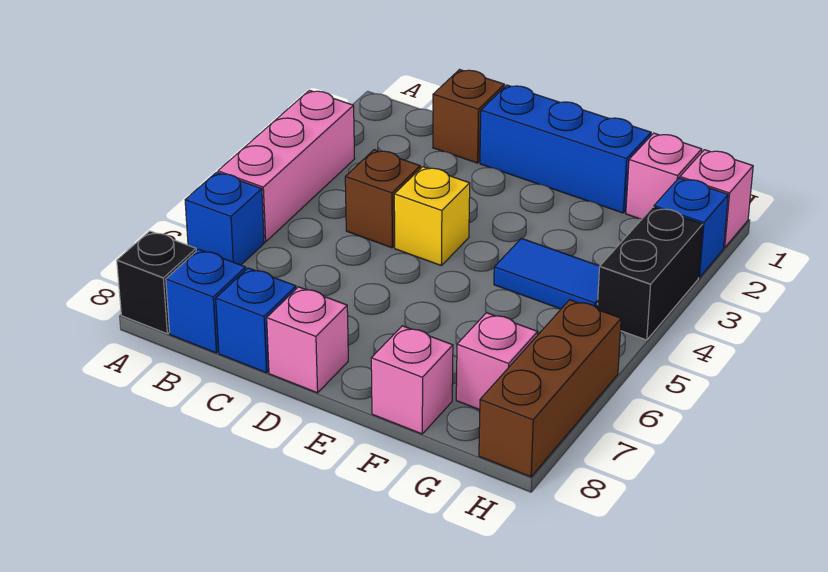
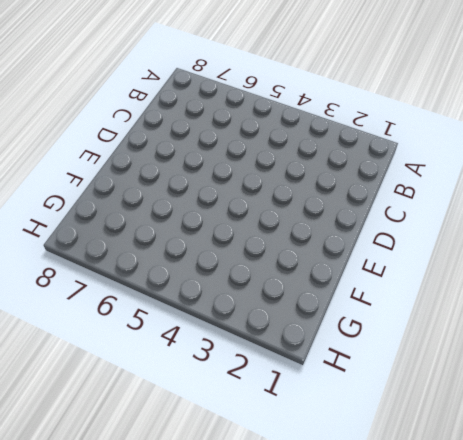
none -> pink brick A3:A5 level 1
none -> blue brick A6 level 1
none -> black brick A8 level 1

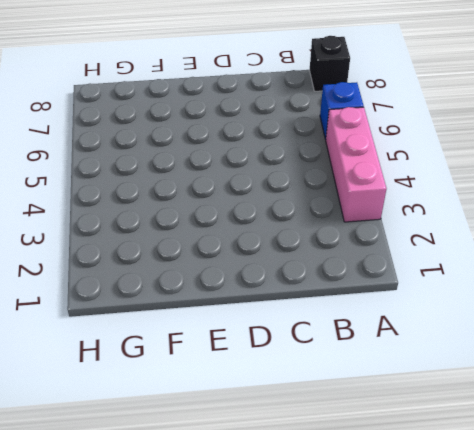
none -> blue brick B8 level 1
none -> brown brick C1 level 1
none -> brown brick C4 level 1

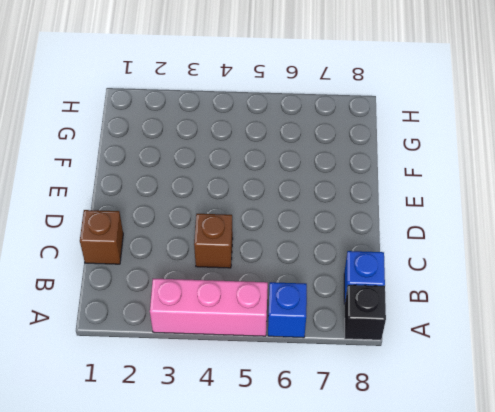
none -> blue brick C8 level 1
none -> blue brick D1:F1 level 1
none -> yellow brick D4 level 1

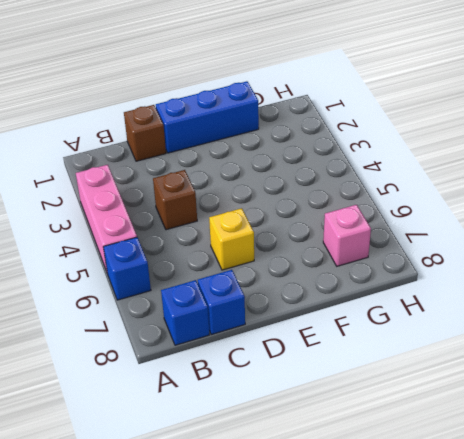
yellow brick D6 level 1 -> yellow brick D4 level 1
none -> black brick A8 level 1
none -> pink brick D8 level 1
none -> blue tile F4:G4 level 1

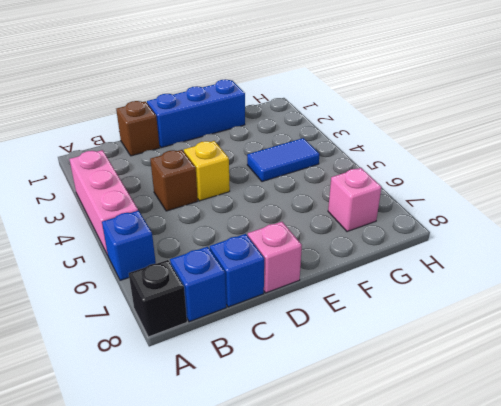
none -> pink brick F8 level 1
none -> pink brick G1 level 1
none -> pink brick H1 level 1

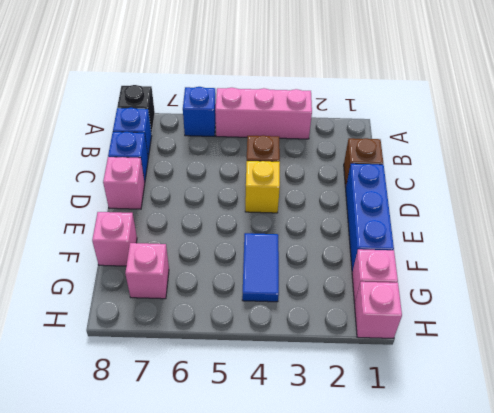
none -> blue brick H2 level 1
none -> black brick H3:H4 level 1
none -> brown brick H6:H8 level 1

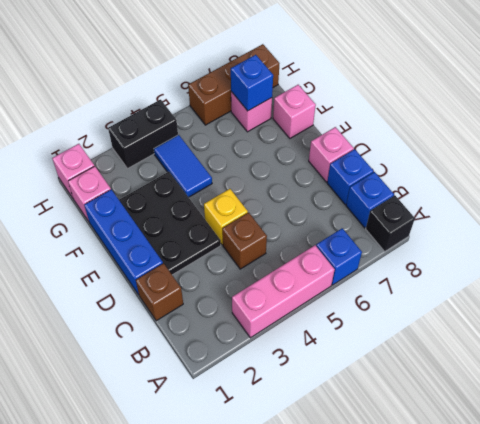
black plate D2:F3 level 1 -> none
blue brick G7 level 2 -> blue brick H2 level 1

